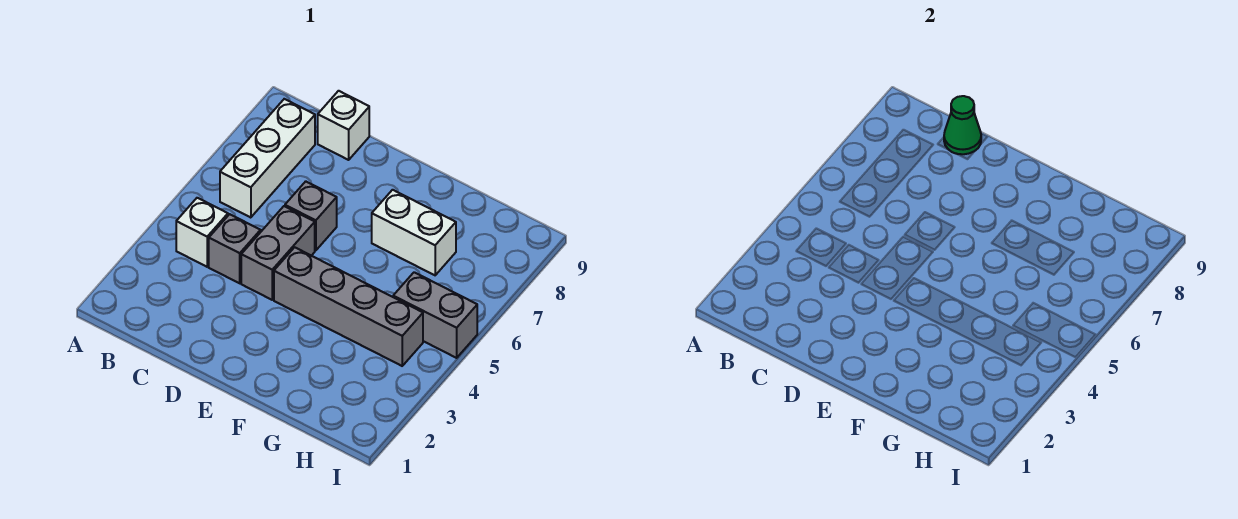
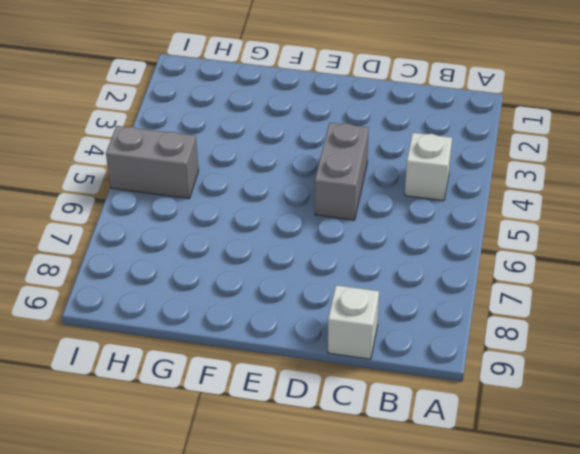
none -> white brick B6:B8 level 1
none -> grey brick C4 level 1

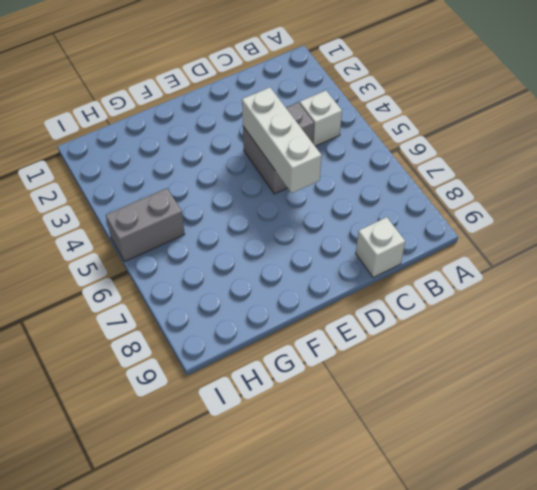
white brick D4:D6 level 2 -> white brick B6:B8 level 1
none -> grey brick D6 level 1
none -> grey brick E4:H4 level 1

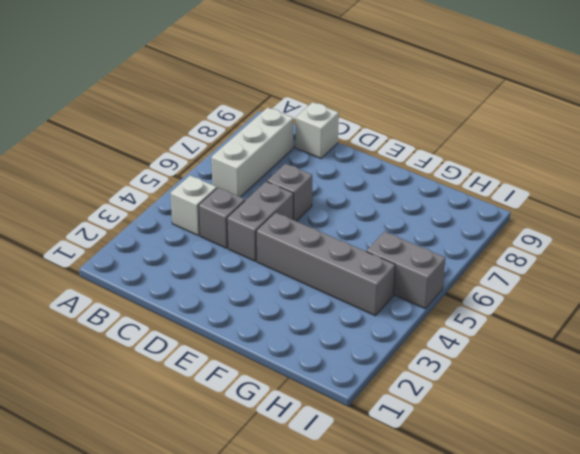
none -> white brick F7:G7 level 1
none -> green cone C9 level 2

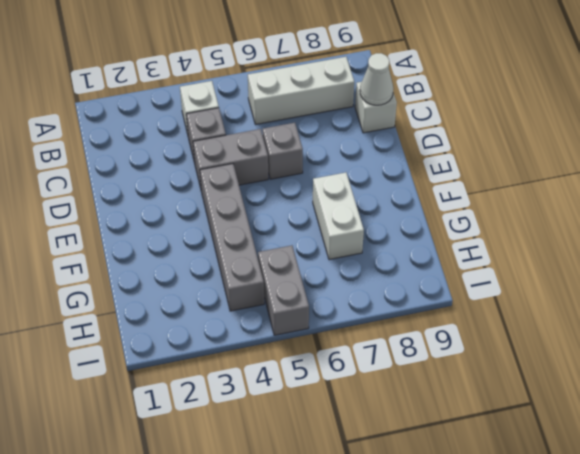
white cone C9 level 2 -> green cone C9 level 2

